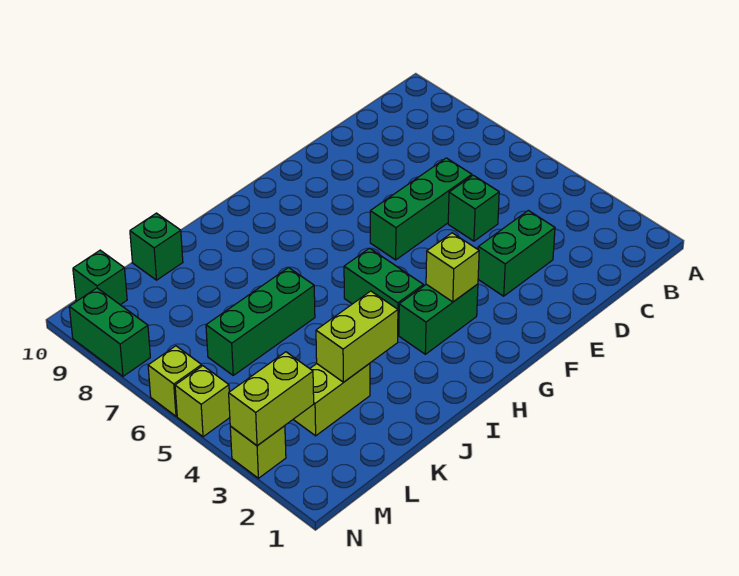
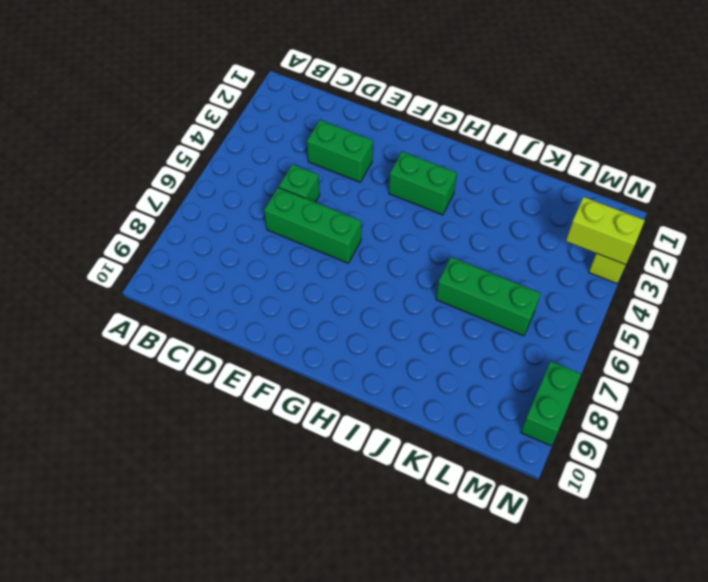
none -> green brick H4:H5 level 1
none -> lime brick K3:L3 level 1
none -> green brick K10 level 1

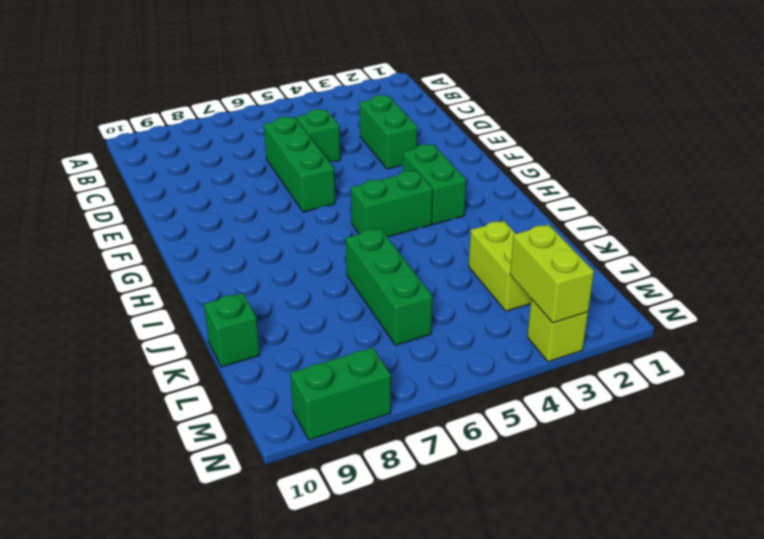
none -> green brick M10 level 1
none -> lime brick N5 level 1
none -> lime brick N6 level 1

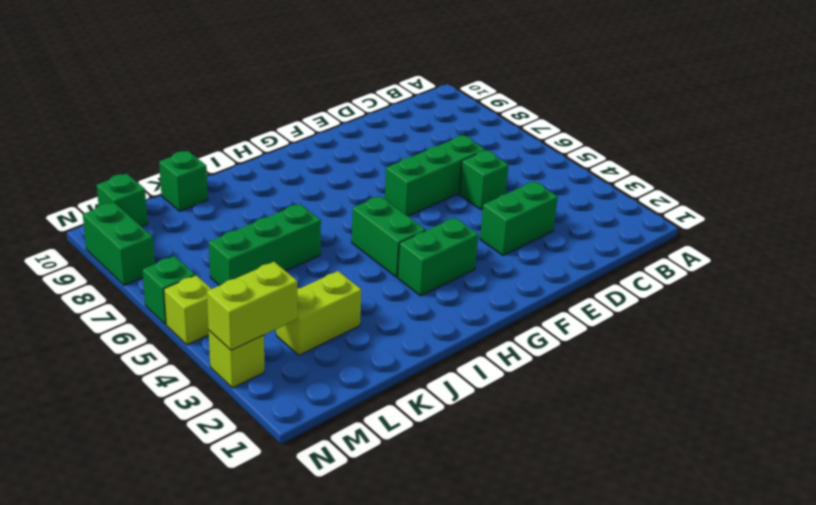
green brick N6 level 1 -> lime brick N6 level 1
none -> lime brick G3 level 2
none -> lime brick J3:K3 level 2

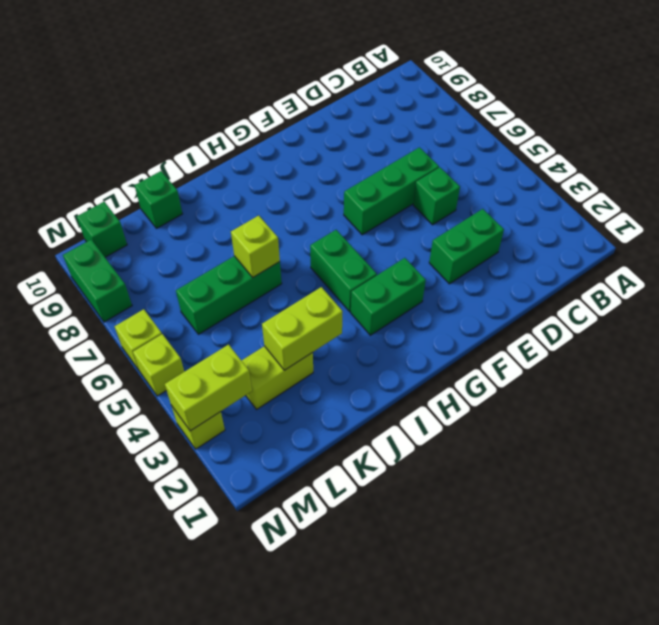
lime brick J6 level 2 -> lime brick G3 level 2

